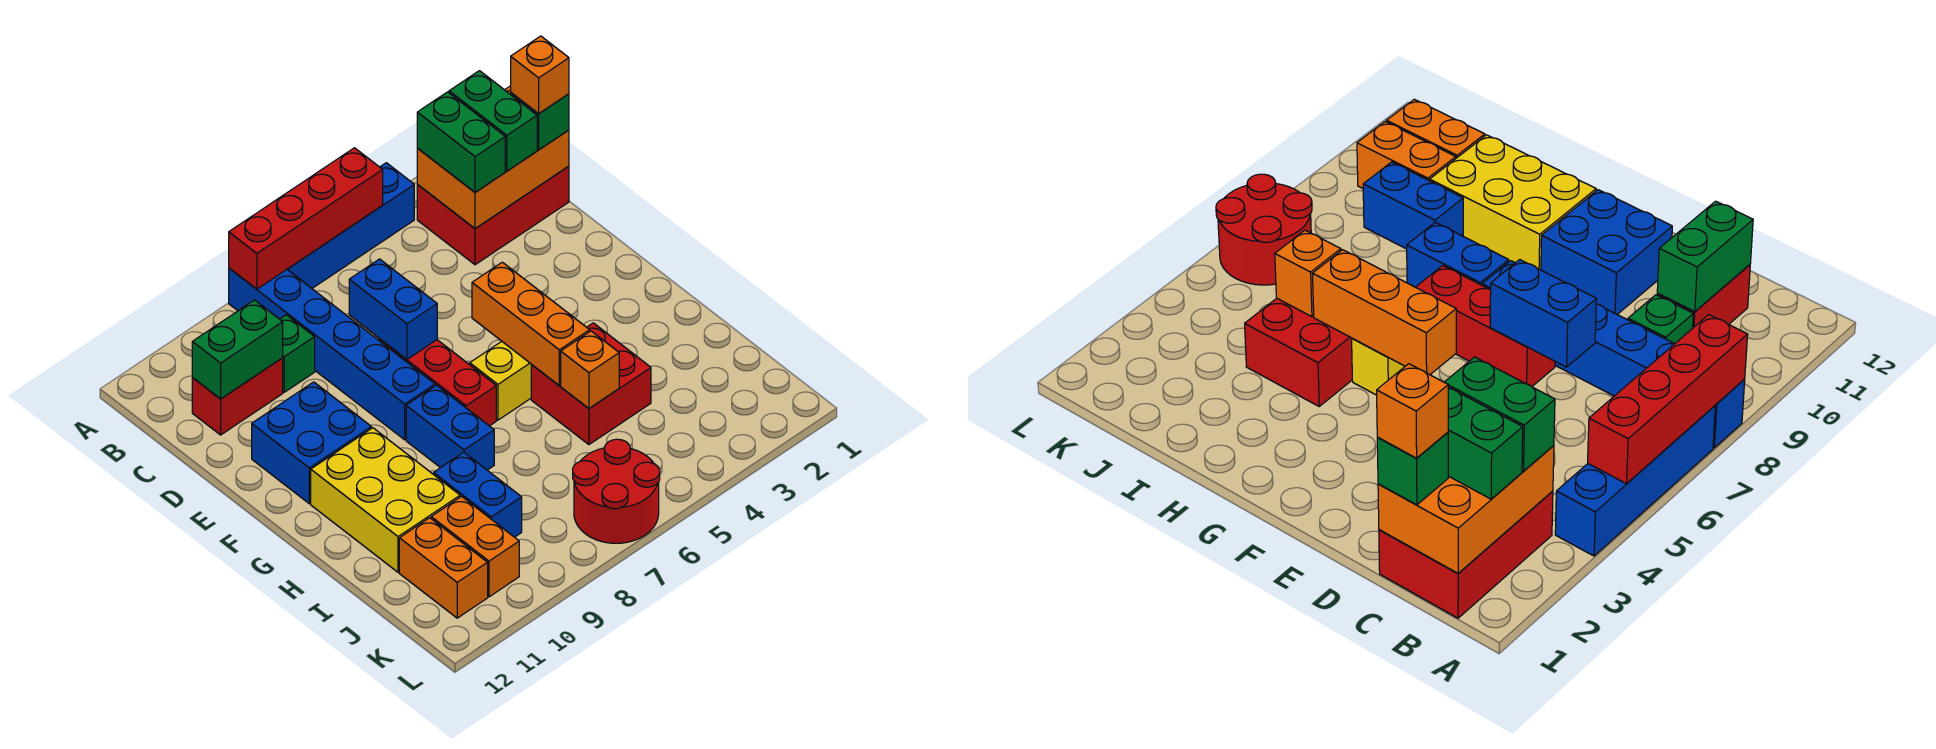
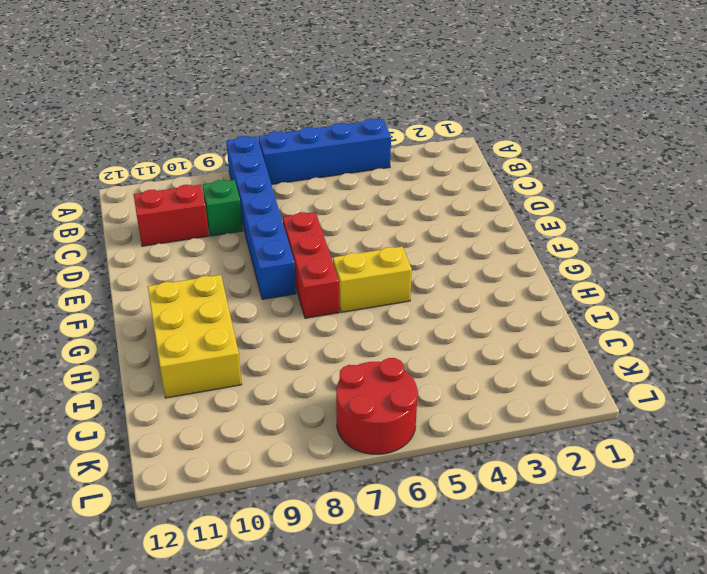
none -> red brick B1:C3 level 1
none -> blue brick E10:F11 level 1
none -> blue brick G8:H8 level 1

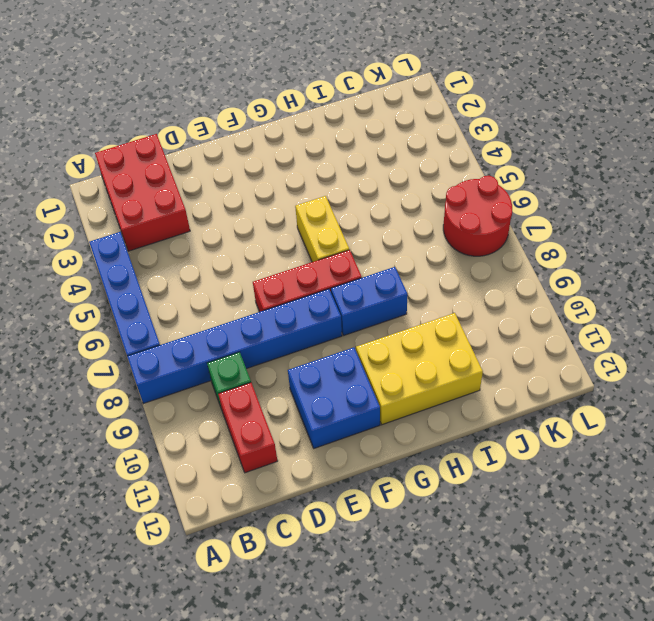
none -> red brick H4:I5 level 1
none -> blue brick I9:J9 level 1
none -> orange brick J10:K10 level 1

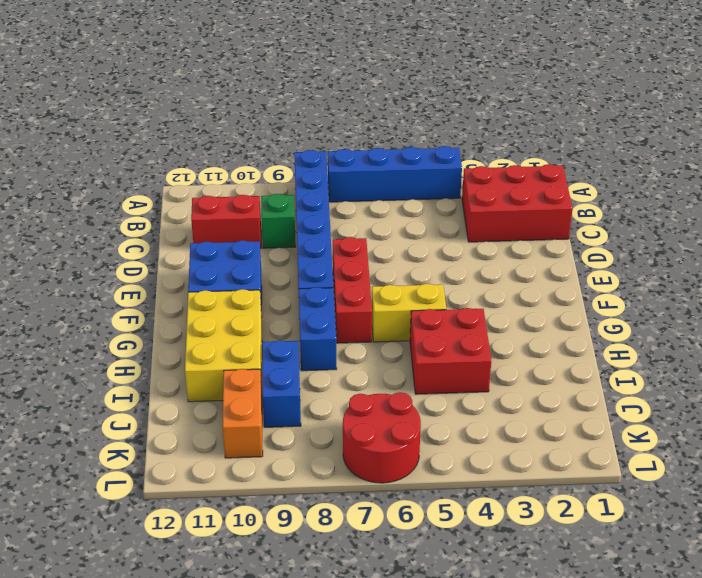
none -> orange brick J11:K11 level 1
none -> red brick A5:A8 level 2
none -> orange brick B1:C3 level 2

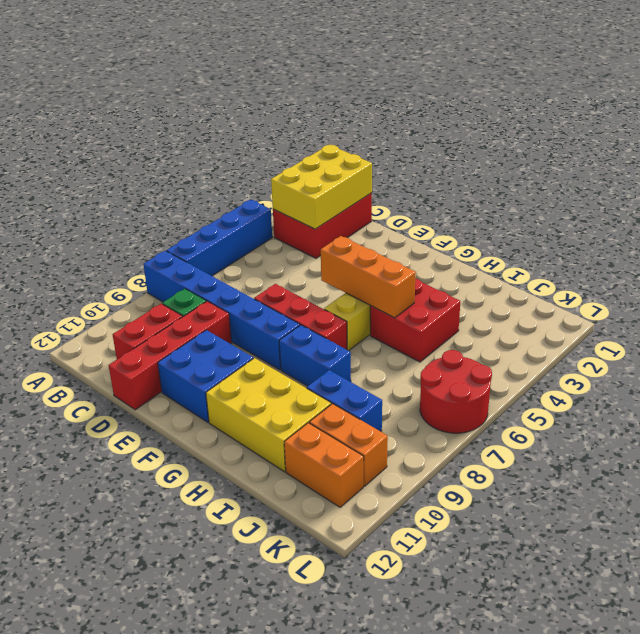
yellow brick B1:C3 level 2 -> orange brick B1:C3 level 2
red brick D9:D12 level 1 -> red brick A5:A8 level 2
none -> green brick C10:C11 level 2
none -> blue brick D7:E7 level 2
none -> orange brick I5 level 2

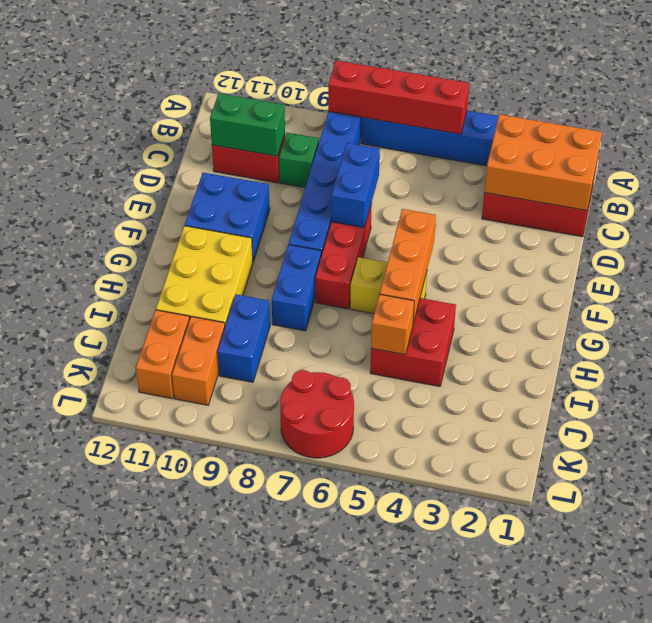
none -> green brick B2:C2 level 3
none -> green brick B3:C3 level 3
none -> green brick C1 level 3

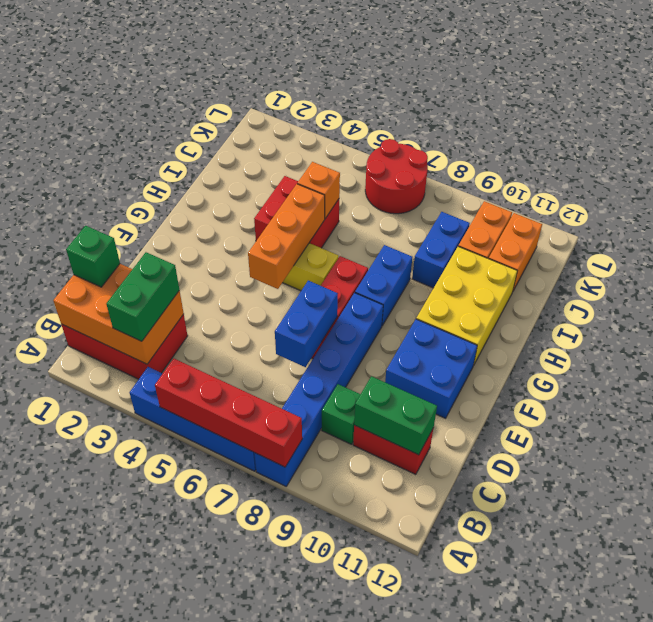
none -> green brick B2:C2 level 3
none -> orange brick C1 level 4

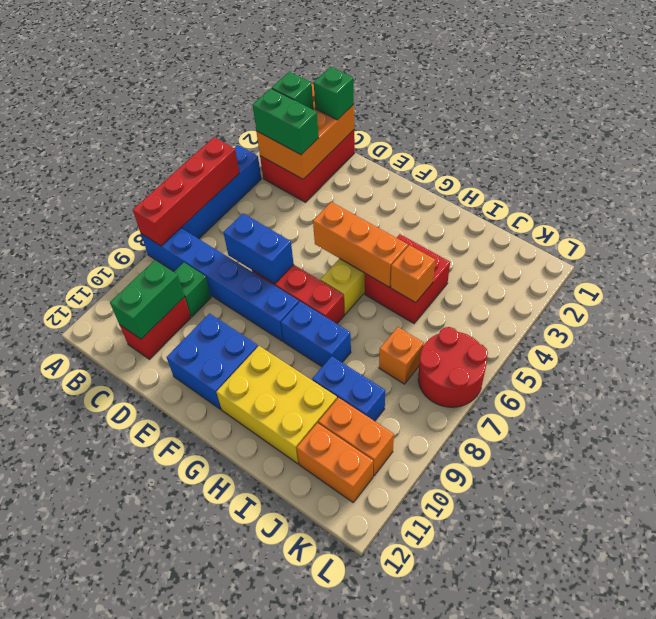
green brick B2 level 3 -> green brick B2:C2 level 3
orange brick J7 level 1 -> orange brick C1 level 4

